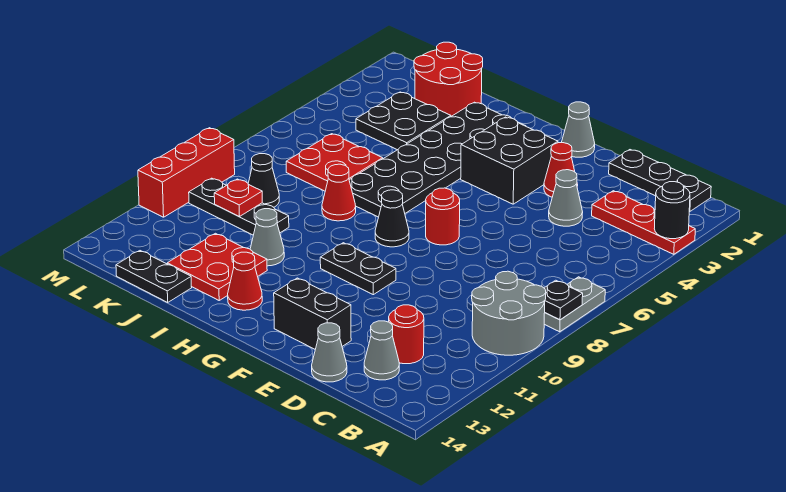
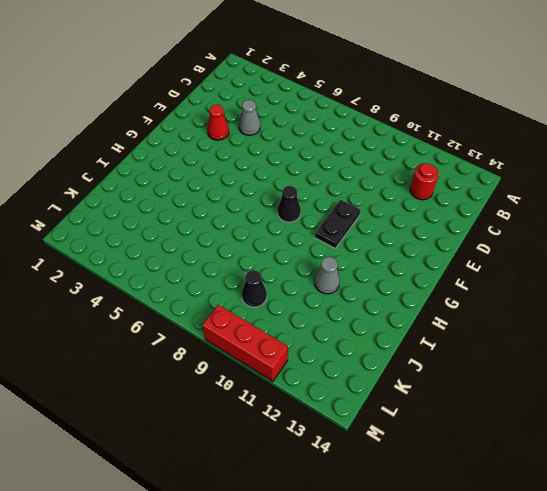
none -> red plate A3:C3 level 1
none -> grey plate A7:A8 level 1
none -> grey round brick A9:B10 level 1
none -> black plate B1:D1 level 1

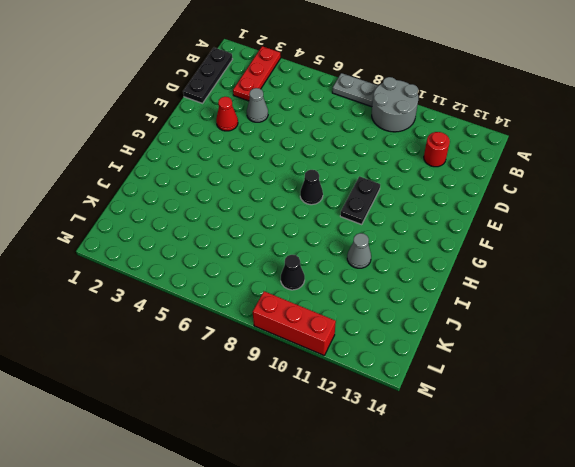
none -> grey cone C13 level 1
none -> grey cone D14 level 1
none -> black brick E13:F13 level 1
none -> grey cone F1 level 1

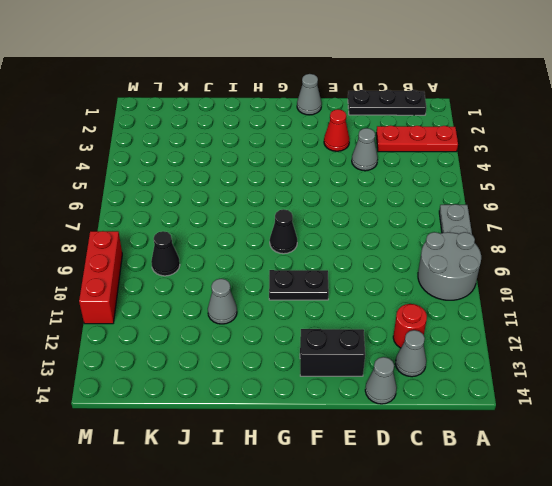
none -> black brick F3:G4 level 1
none -> red round brick F7 level 1
none -> black plate H2:I7 level 1
none -> red cone H13 level 1

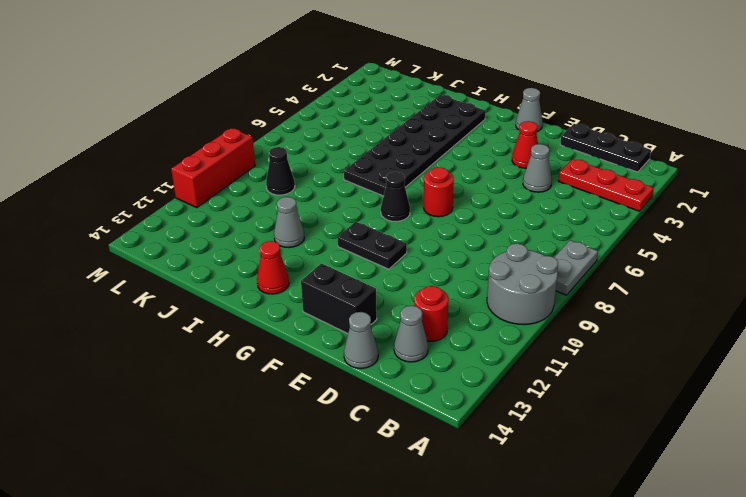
none -> black brick F3:G4 level 1
none -> red cone I8 level 1
none -> red plate I12:J13 level 1
none -> red round brick J1:K2 level 1

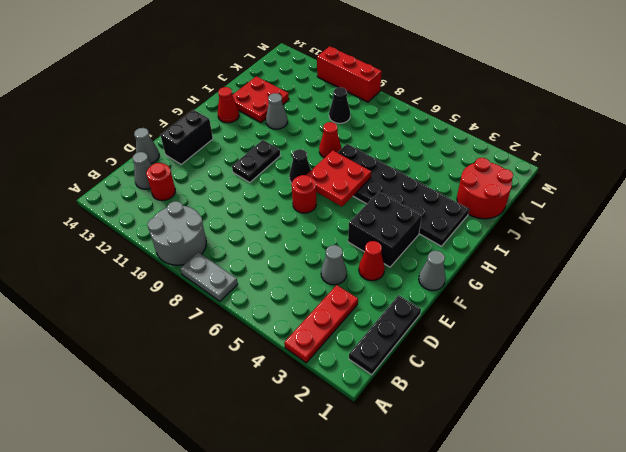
red plate G6:H7 level 2 -> red plate J6:K7 level 1
none -> black plate J3:K4 level 1
none -> black plate J10:L10 level 1
none -> black plate J14:K14 level 1
none -> black round brick A3 level 2

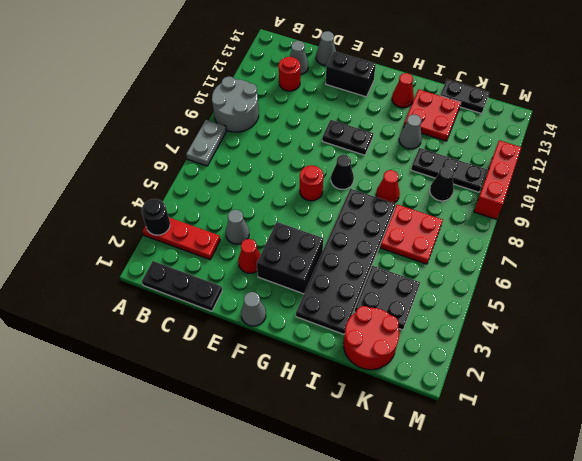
none -> black plate A8 level 2
none -> red plate K10 level 2

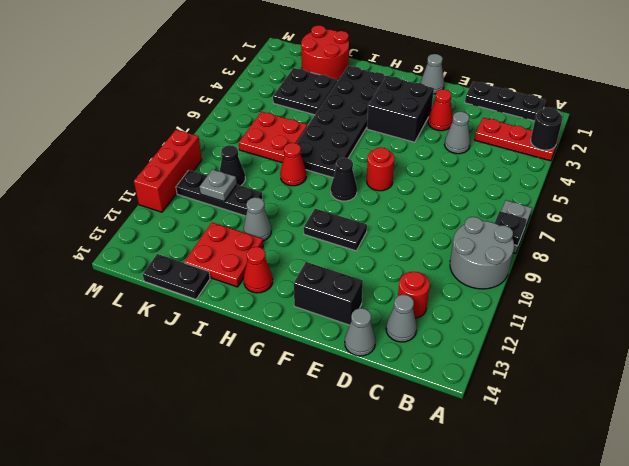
grey plate K10 level 2 -> red plate K10 level 2

